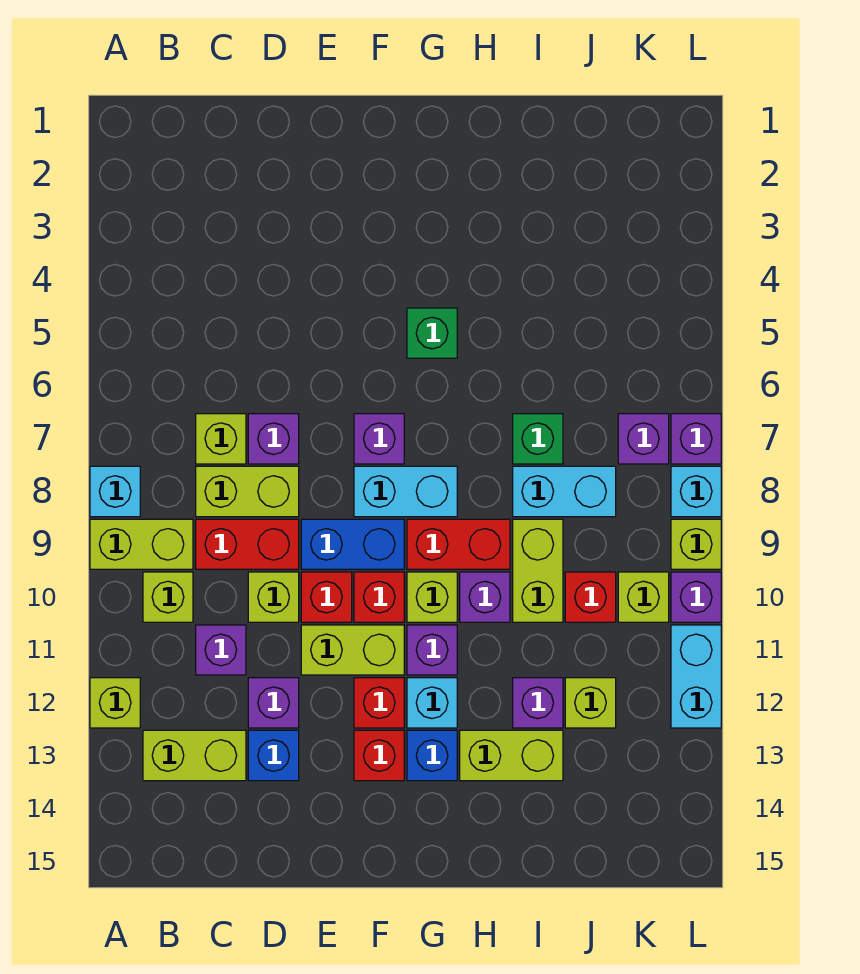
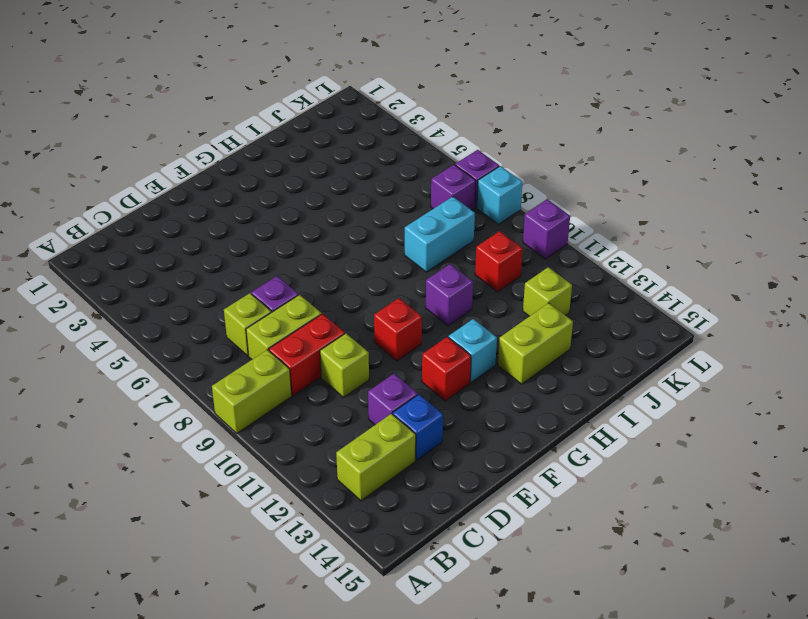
none -> cyan brick A8 level 1
none -> lime brick A12 level 1
none -> lime brick B10 level 1
none -> purple brick C11 level 1

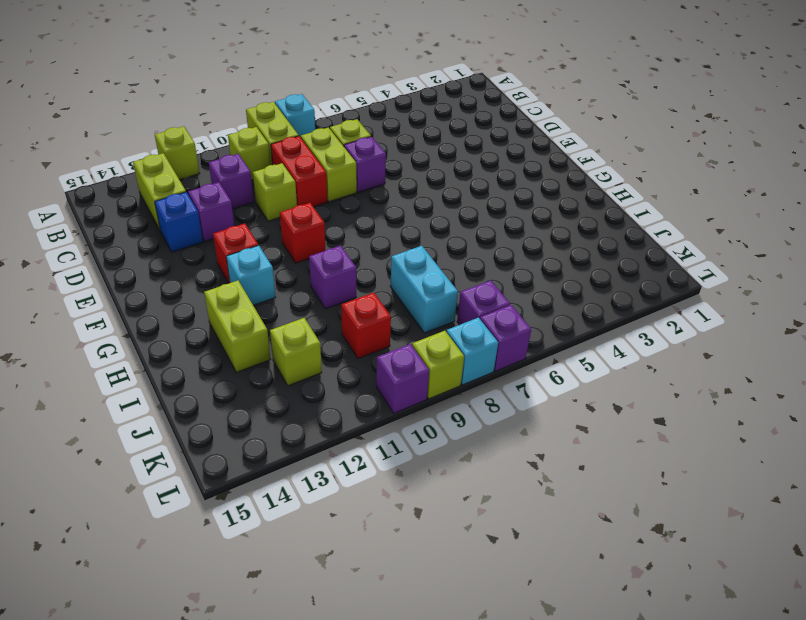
none -> blue brick E9:F9 level 1
none -> red brick E10 level 1
none -> lime brick E11:F11 level 1
none -> purple brick F7 level 1

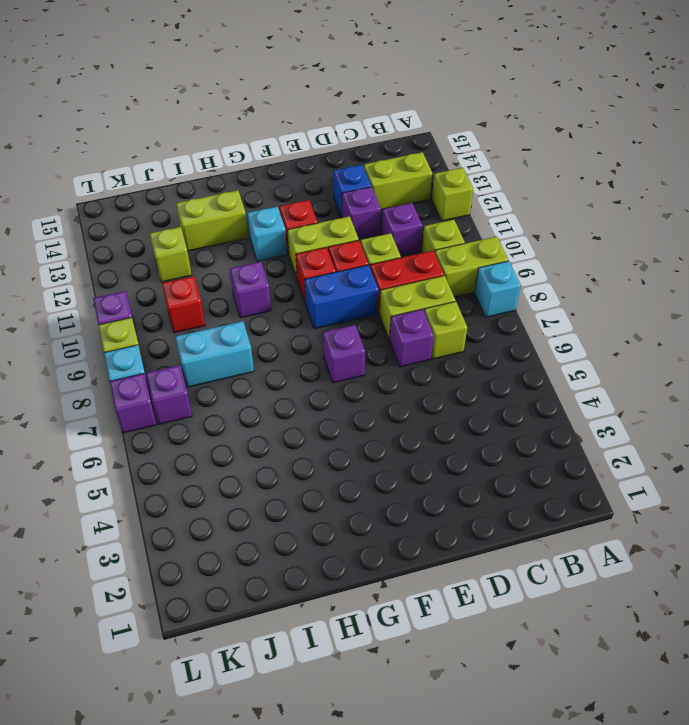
none -> cyan brick F8:G8 level 1
none -> red brick F13 level 1
none -> green brick G5 level 1
none -> red brick G9:H9 level 1

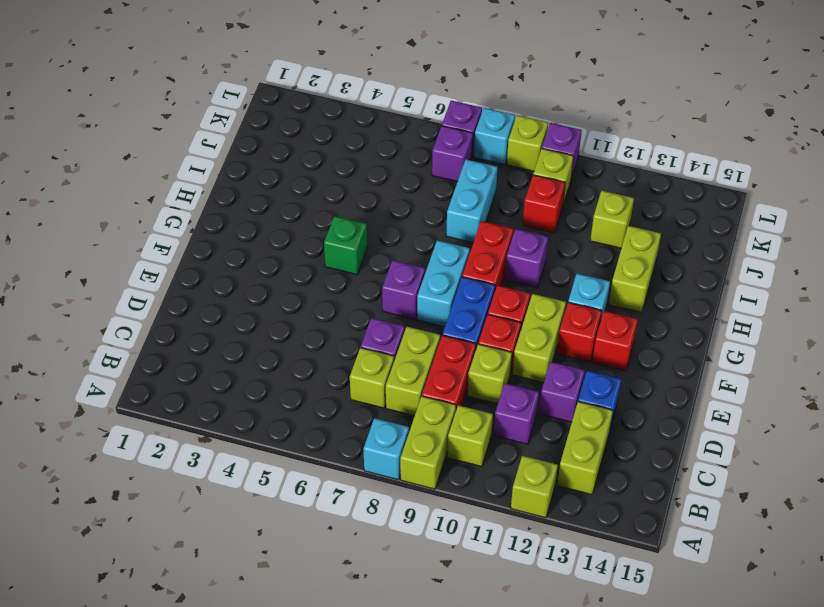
none -> lime brick G10 level 1
none -> purple brick G11 level 1
none -> blue brick G13 level 1
none -> green brick I7 level 1

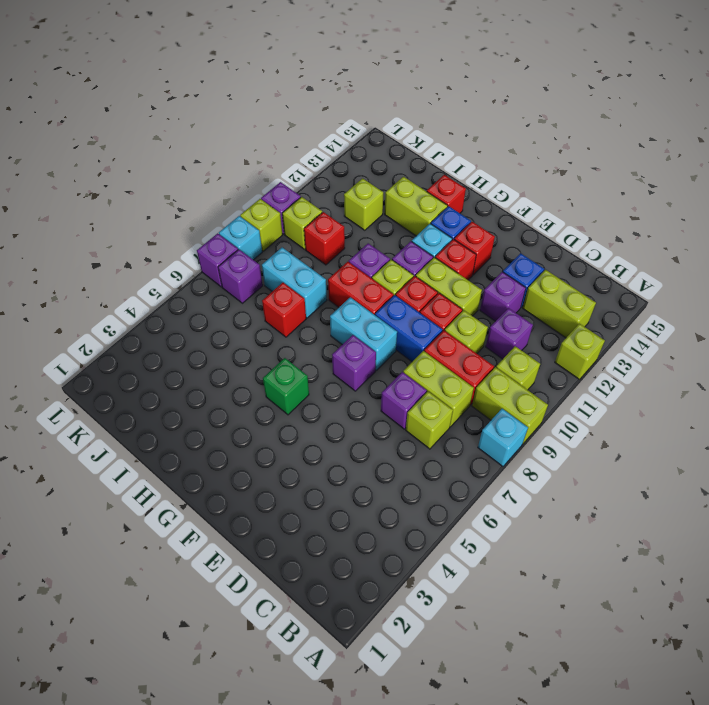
red brick H14 level 1 -> none
red brick I7 level 1 -> green brick I7 level 1
none -> lime brick I9:I10 level 1
none -> purple brick I12 level 1
none -> cyan brick L11:L12 level 1

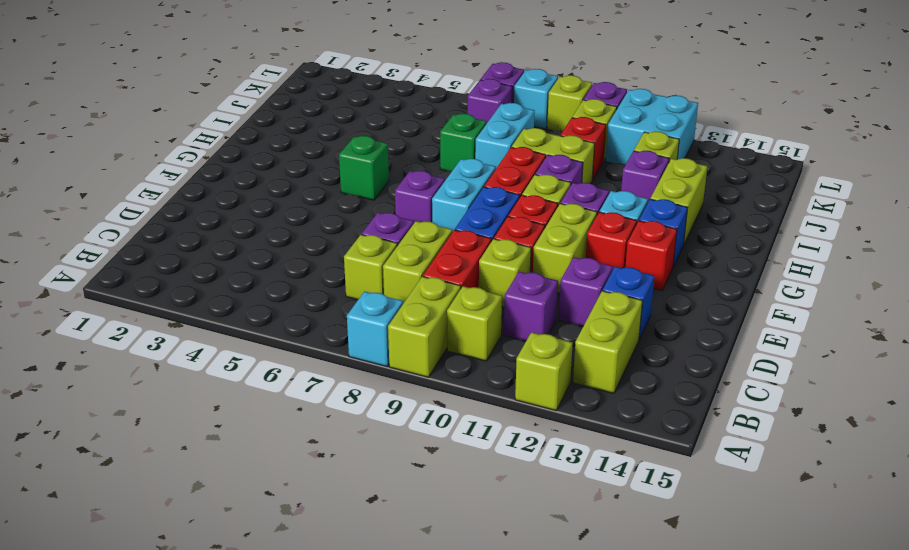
cyan brick K11:L12 level 1 -> cyan brick L11:L12 level 1

